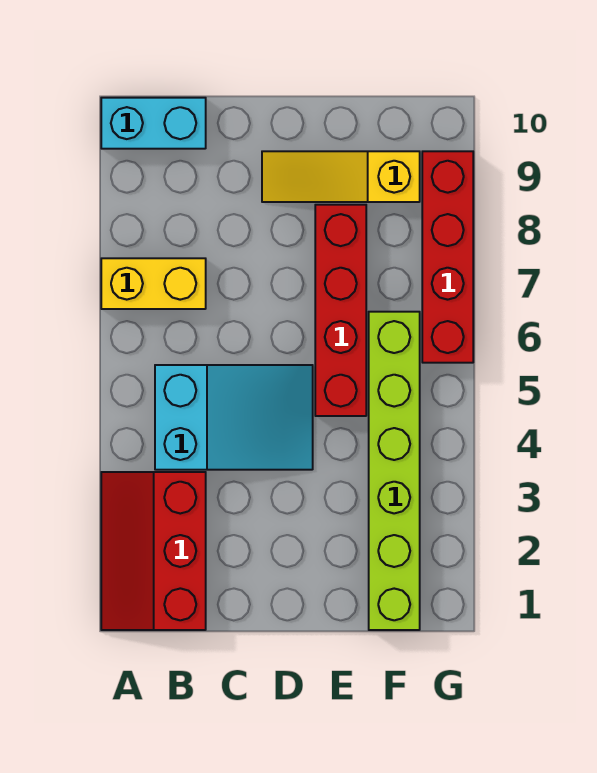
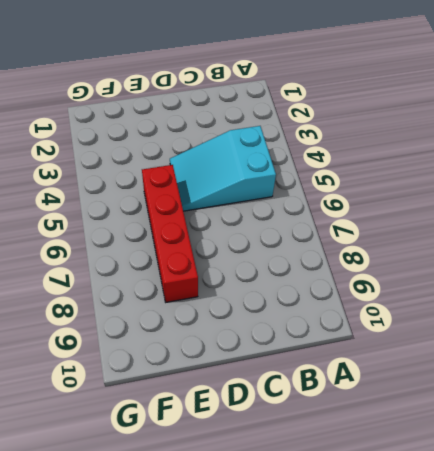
none -> red slope A1:B3 level 1 top B
none -> yellow brick A7:B7 level 1

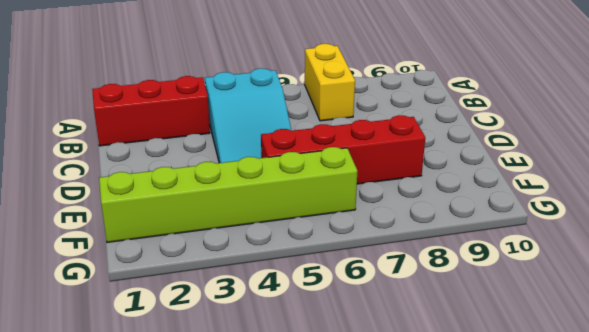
none -> cyan brick A10:B10 level 1
none -> yellow slope D9:F9 level 1 top F

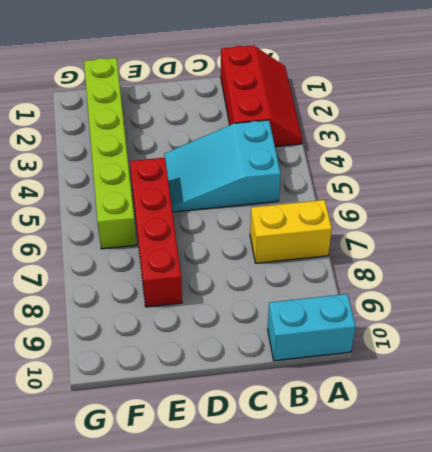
none -> yellow slope D9:F9 level 1 top F
none -> red brick G6:G9 level 1

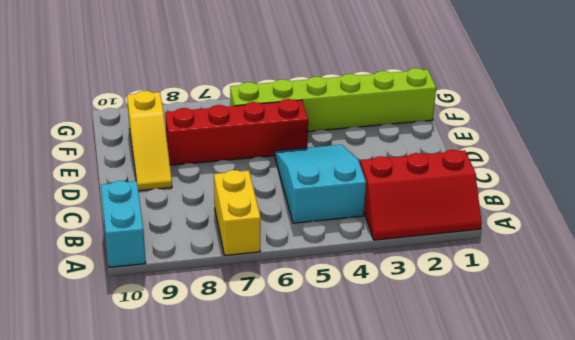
none -> red brick G6:G9 level 1

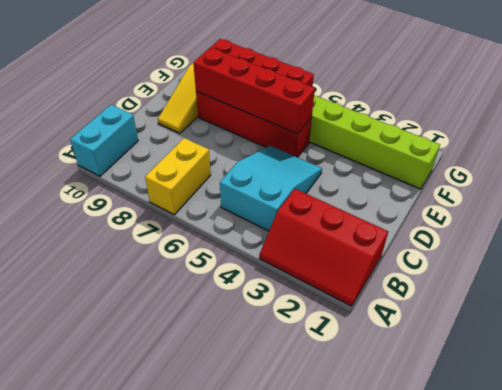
red brick E5:E8 level 2 -> none

